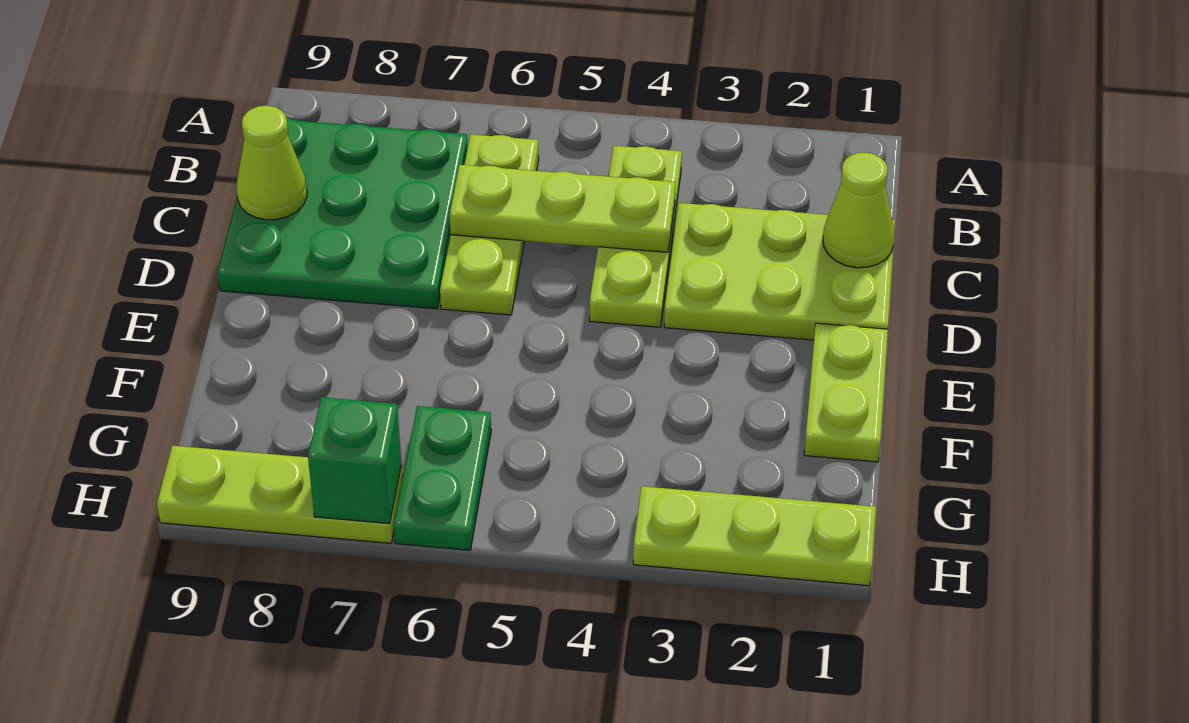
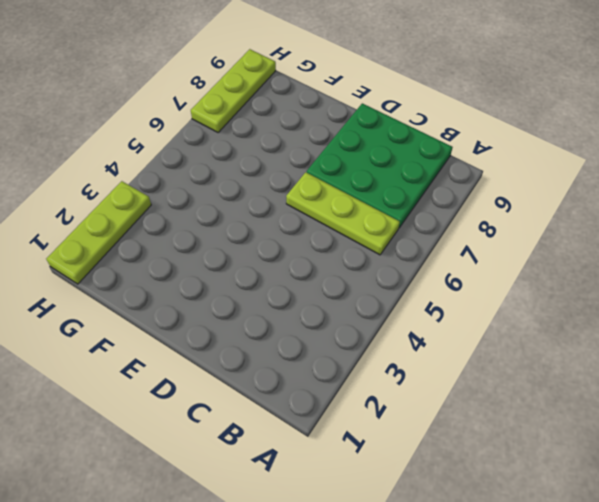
none -> lime plate B4:D4 level 1
none -> lime plate C1:D3 level 1
none -> lime plate E1:F1 level 1

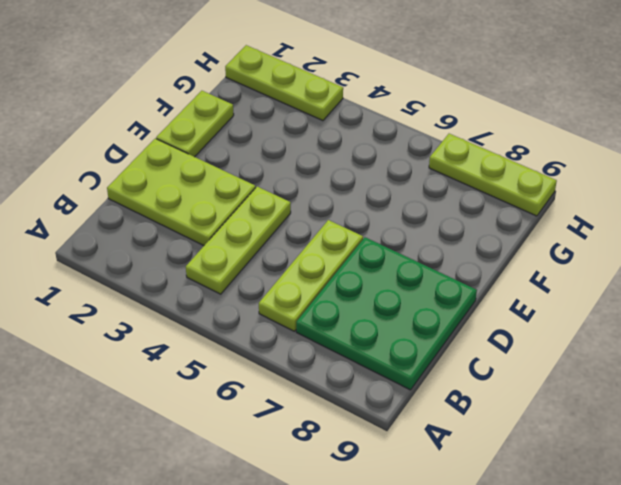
none -> green plate G6:H6 level 1
none -> lime cone C1 level 2
none -> lime plate C4:C6 level 2

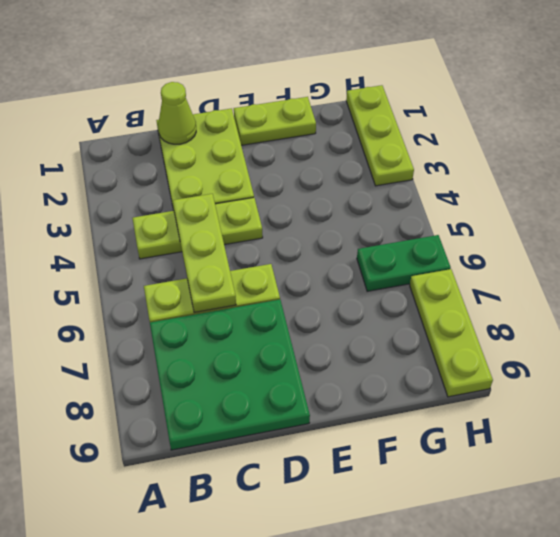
none -> lime cone C9 level 2
none -> green brick H7 level 2

